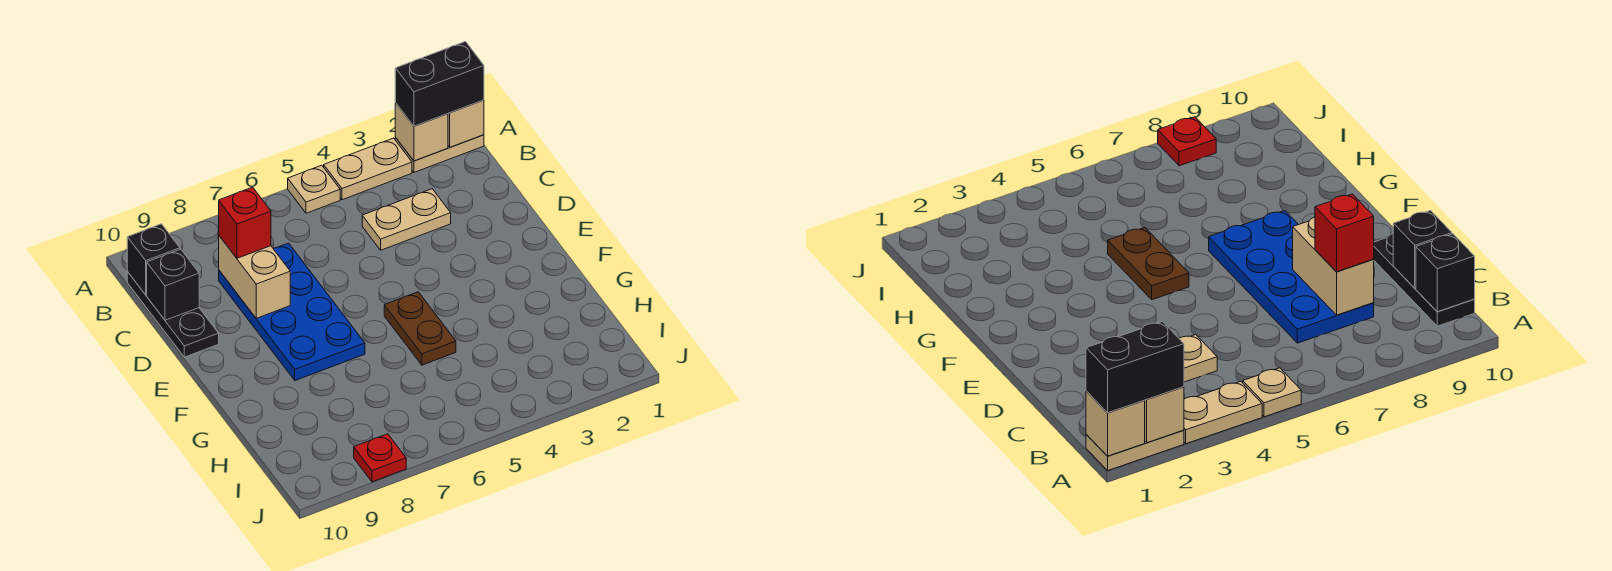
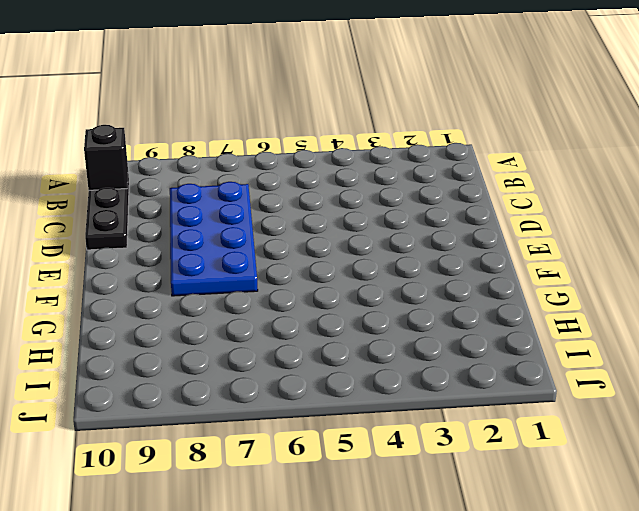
none -> tan plate A1:A2 level 1
none -> tan plate A3:A4 level 1
none -> tan plate A5 level 1

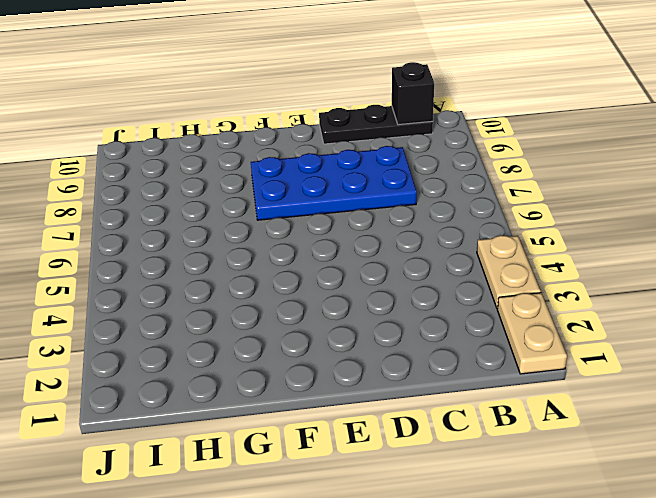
none -> tan plate A5 level 1
none -> tan plate C3:C4 level 1
none -> brown plate F5:G5 level 1

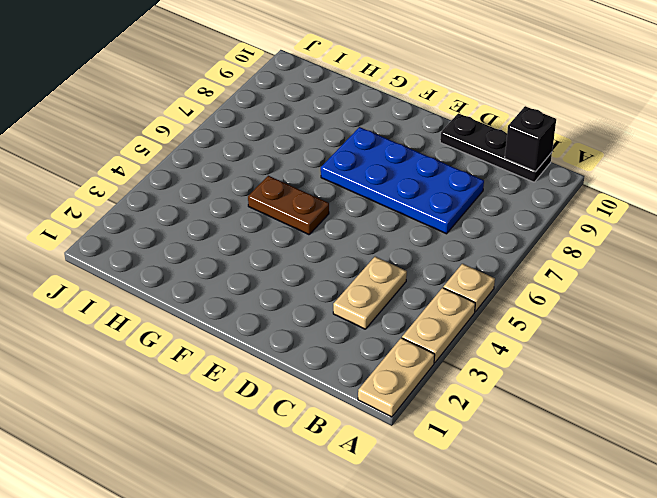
none -> red plate J8 level 1
none -> tan brick A1 level 2
none -> tan brick A2 level 2

